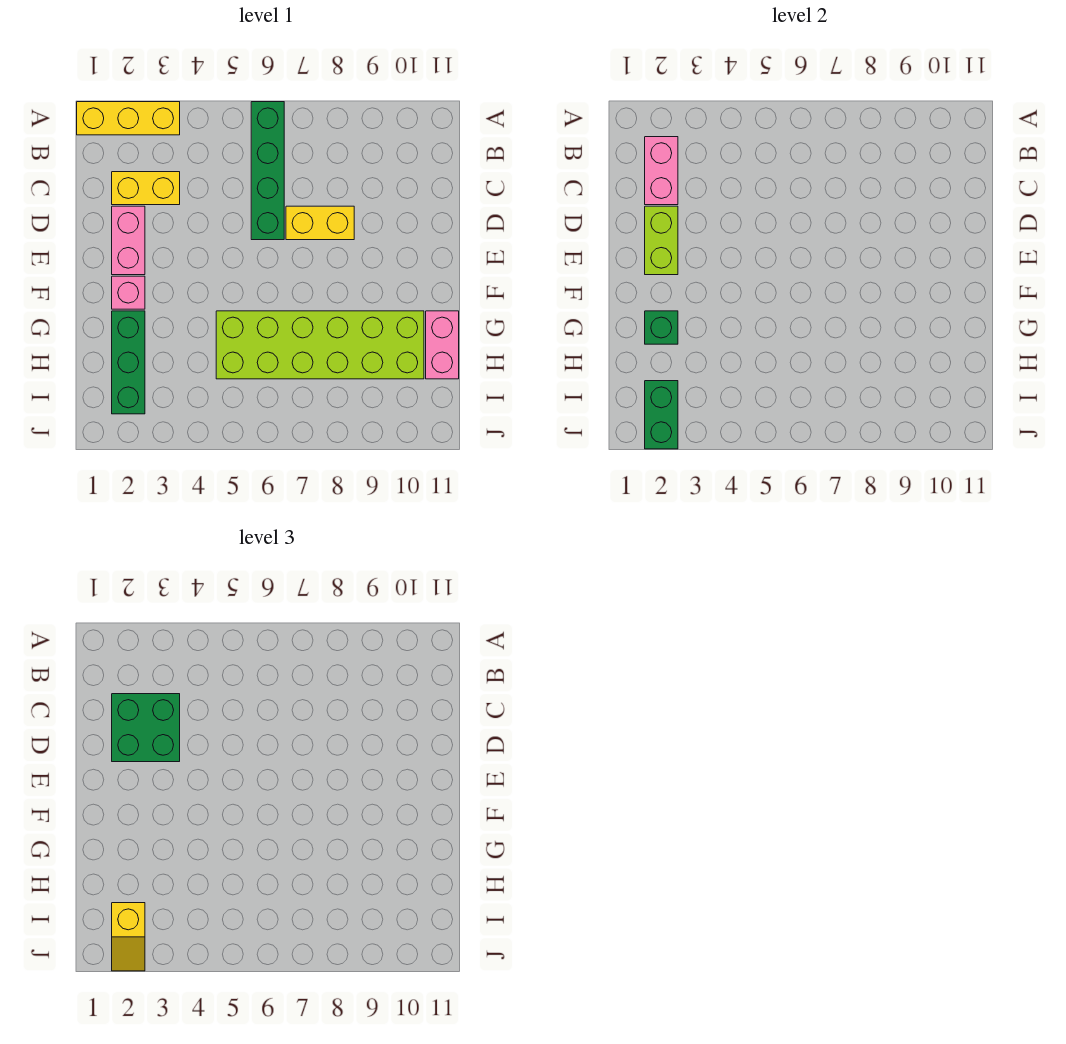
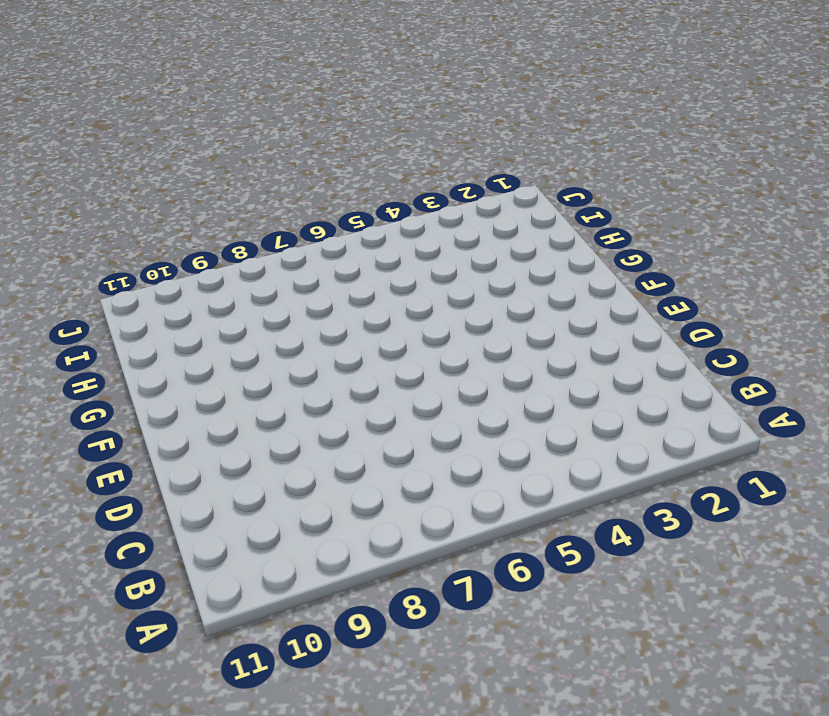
none -> yellow brick A1:A3 level 1
none -> green brick A6:D6 level 1
none -> yellow brick C2:C3 level 1

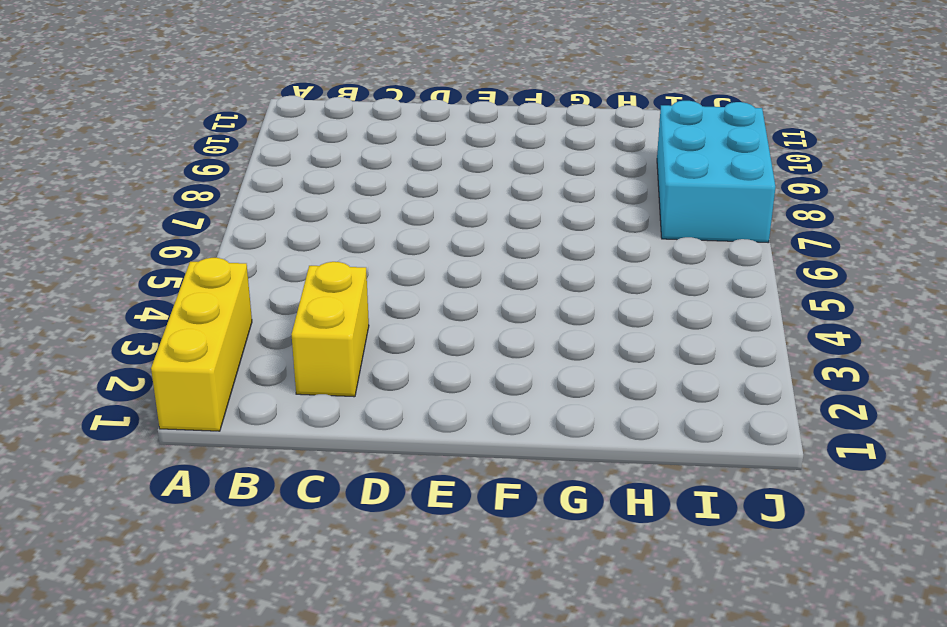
cyan brick I7:J9 level 1 -> none
none -> green brick A6:D6 level 1
none -> pink brick D2:E2 level 1
none -> yellow brick D7:D8 level 1

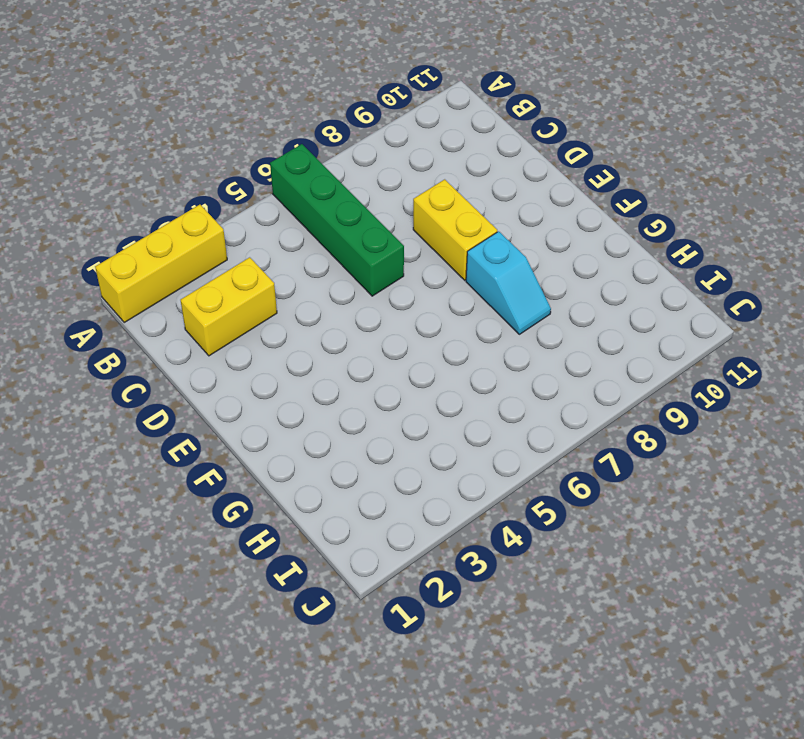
yellow brick D8:E8 level 1 -> yellow brick D7:D8 level 1
cyan slope F8:G8 level 1 top F -> lime brick G5:H10 level 1
none -> pink brick D2:E2 level 1
none -> pink brick F2 level 1
none -> green brick G2:I2 level 1

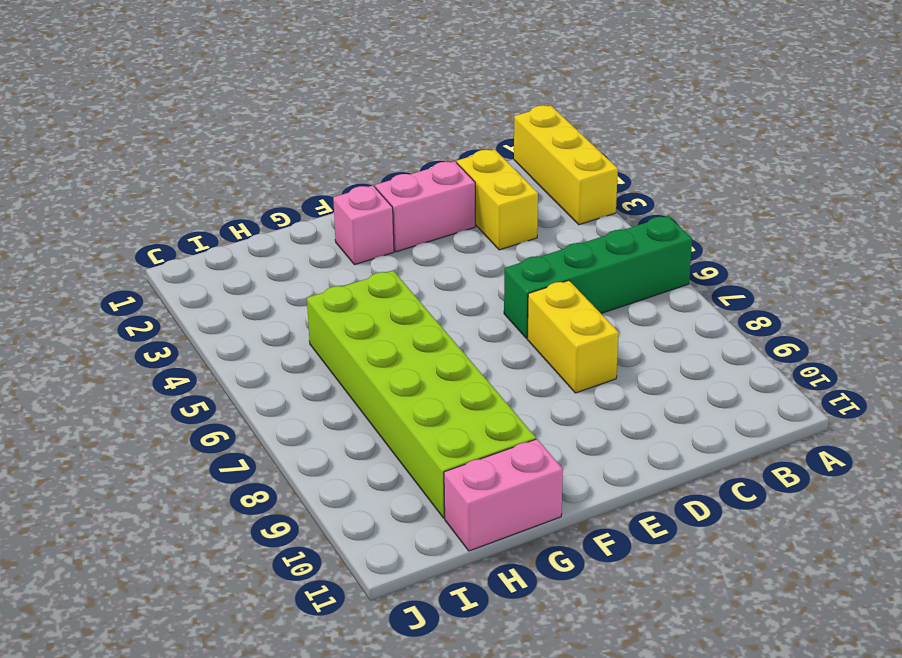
none -> green brick G2:I2 level 1
none -> pink brick B2:C2 level 2
none -> lime brick D2:E2 level 2

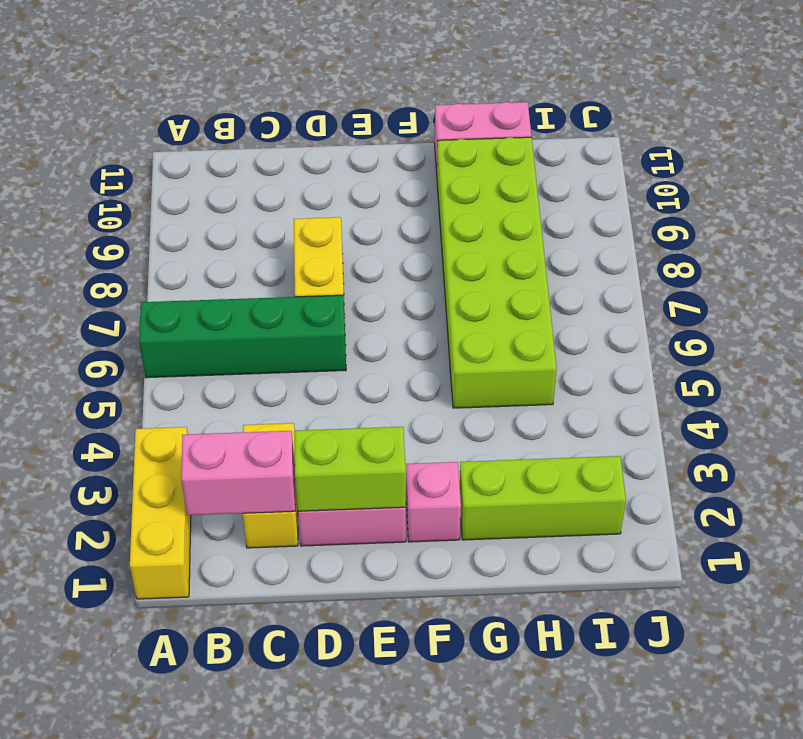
lime brick G2:I2 level 1 -> green brick G2:I2 level 1
none -> green brick G2 level 2
none -> green brick I2:J2 level 2
none -> green brick C2:D3 level 3

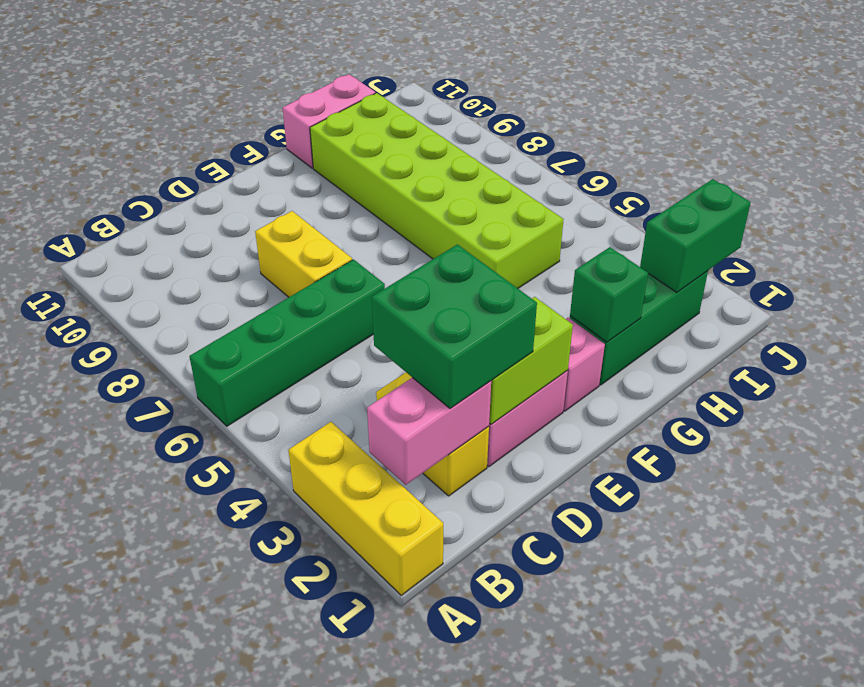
none -> yellow slope I2:J2 level 3 top I

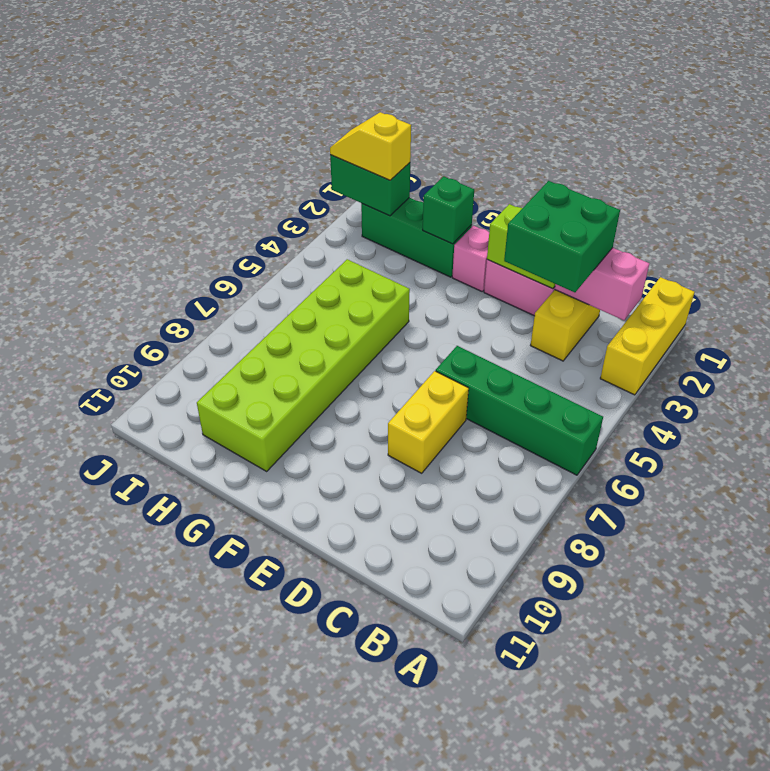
none -> pink brick G11:H11 level 1

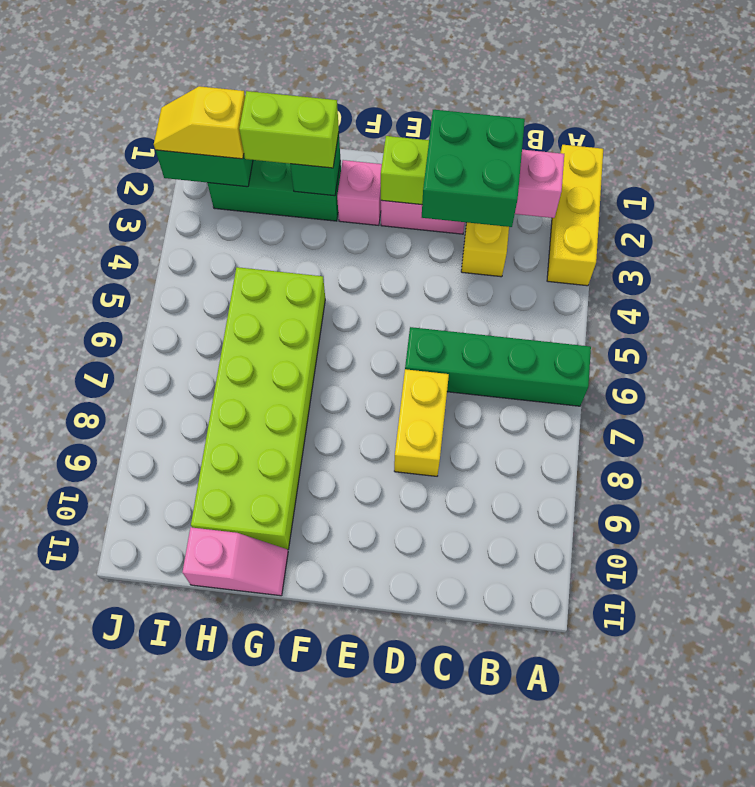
lime brick G2:H2 level 3 -> none
pink slope G11:H11 level 1 top H -> pink brick G11:H11 level 1

